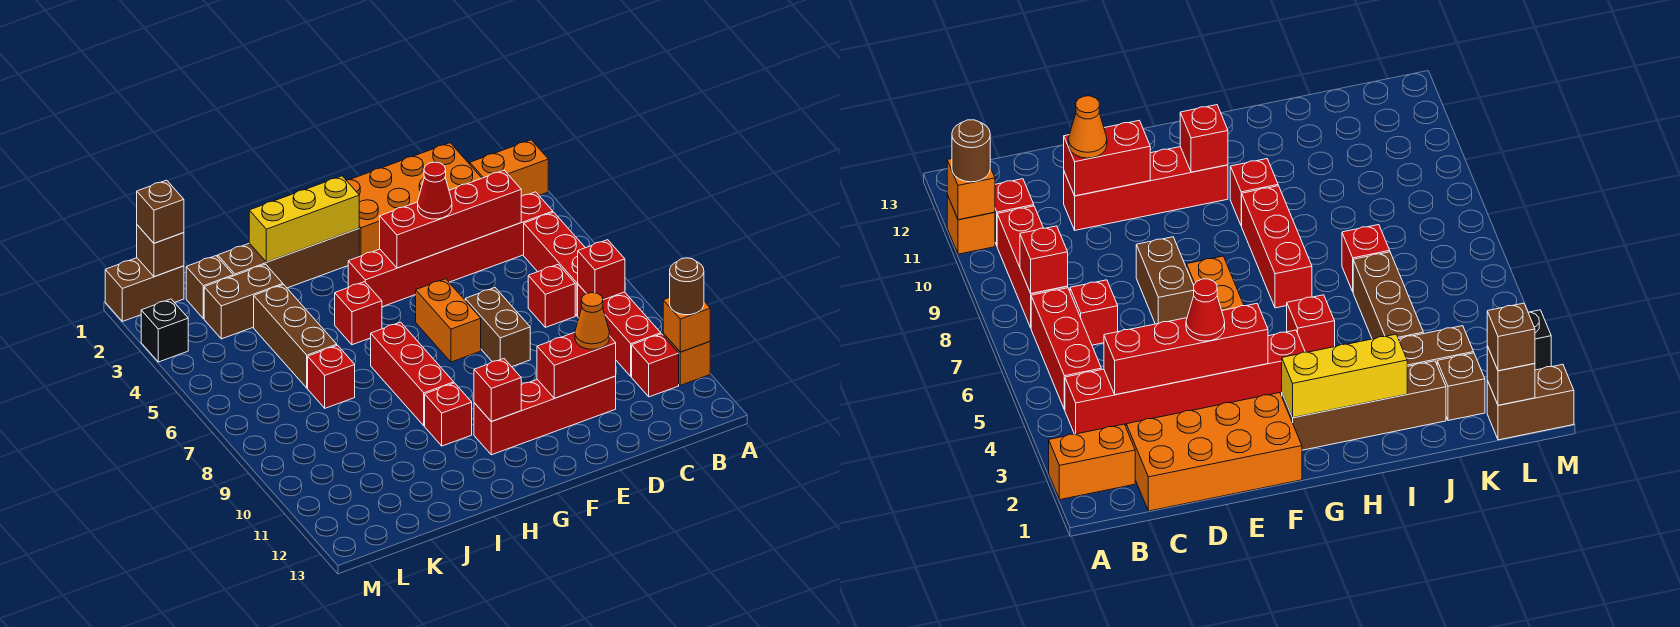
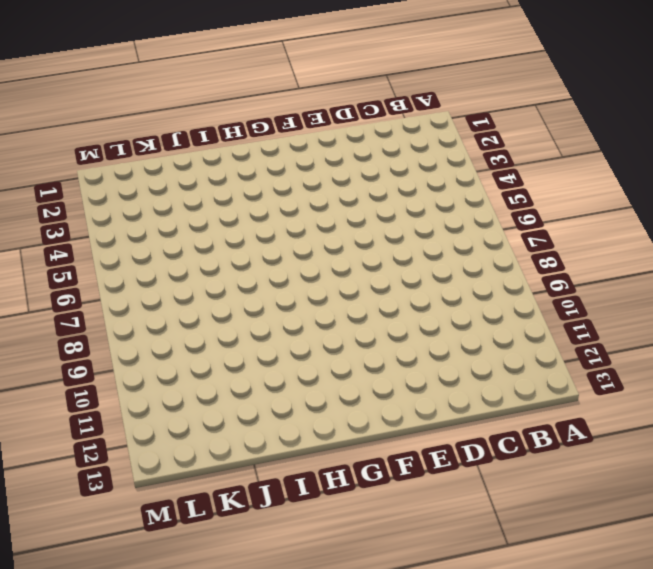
none -> orange brick A2:B2 level 1
none -> orange brick A11 level 1
none -> red brick B4:G4 level 1
none -> red brick B5:B7 level 1

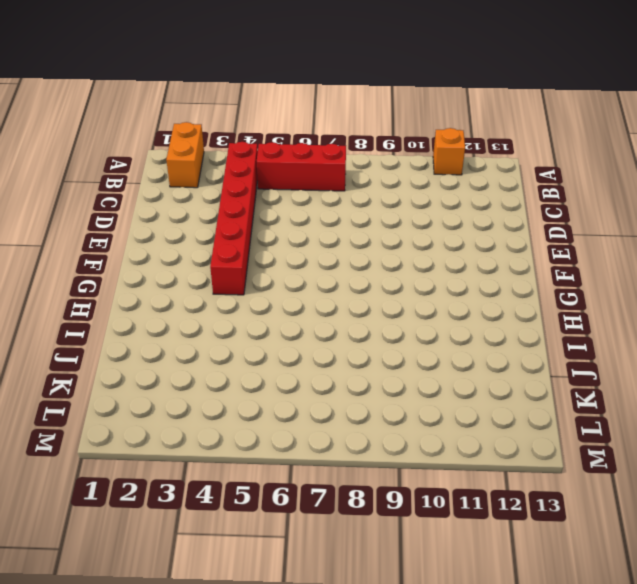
none -> red brick B8:B10 level 1
none -> red brick B11 level 1
none -> orange brick C1:F2 level 1
none -> red brick C7 level 1

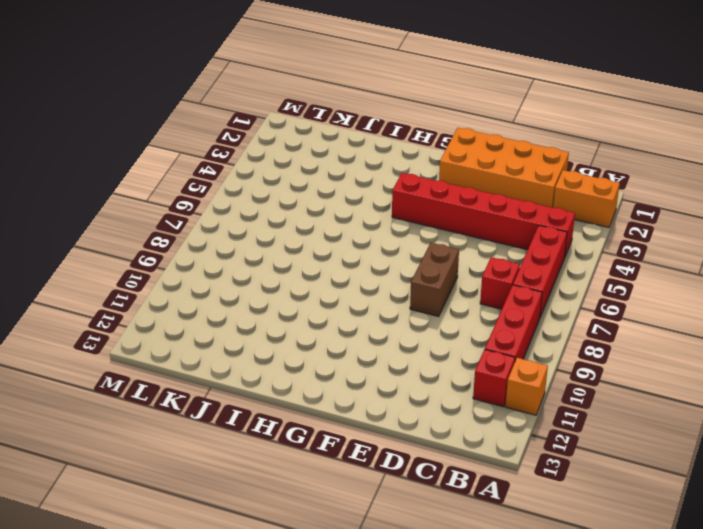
none -> red brick D11:G11 level 1
none -> orange brick F6:F7 level 1
none -> brown brick G2:J2 level 1
none -> red brick H5 level 1

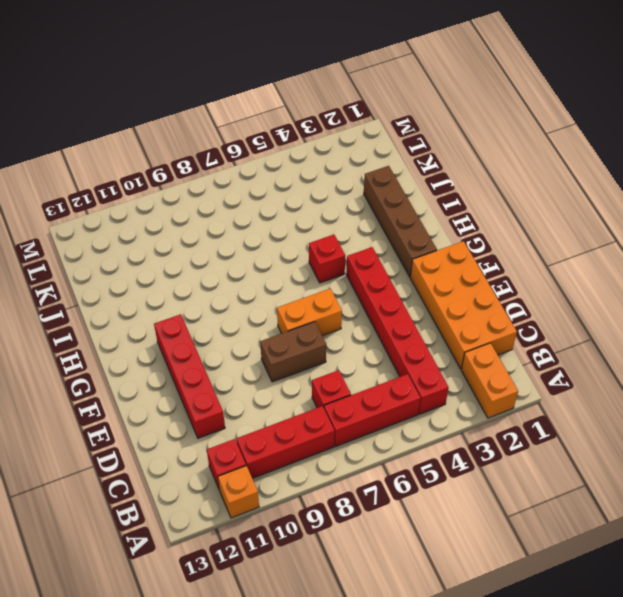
none -> red brick H7:H9 level 1
none -> red brick H10 level 1
none -> brown brick J3:K3 level 1
none -> brown brick J4:J6 level 1

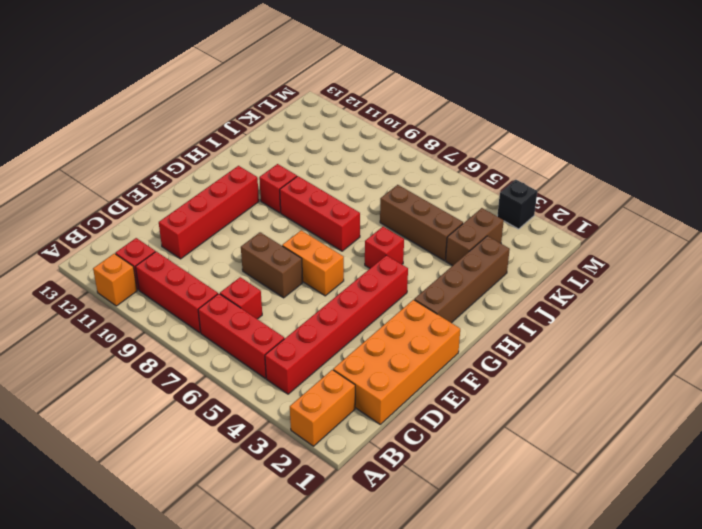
none -> red brick J7 level 1
none -> brown brick K2 level 1
none -> brown brick L1:M1 level 1
none -> orange brick A11 level 2

